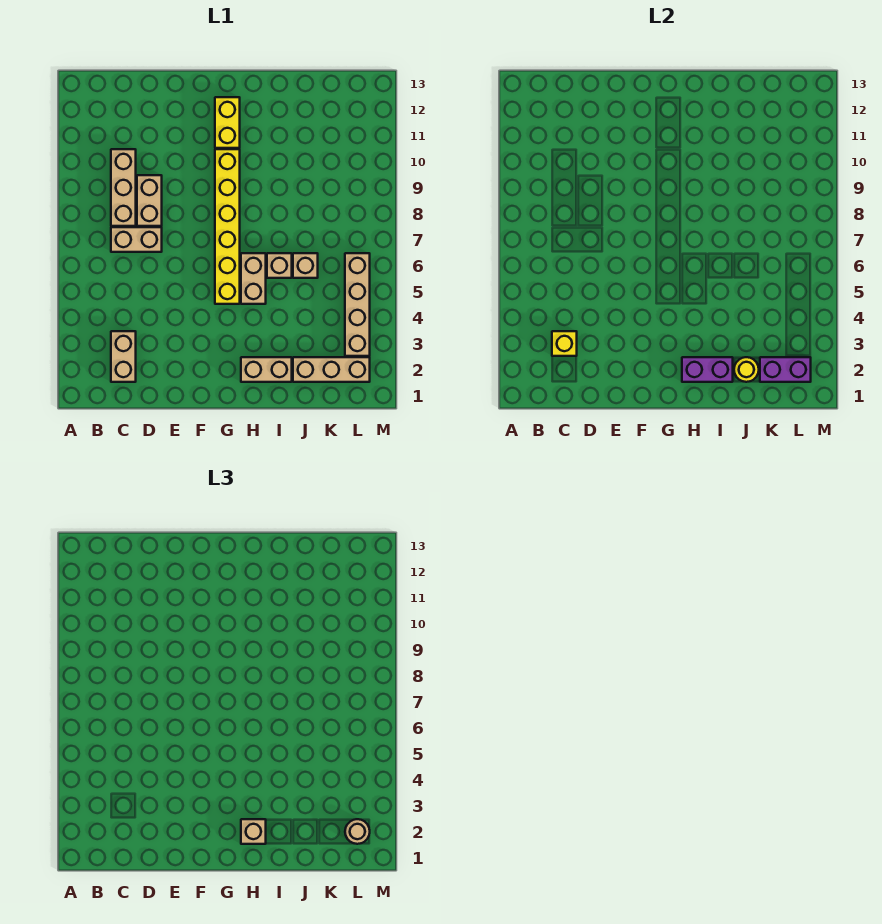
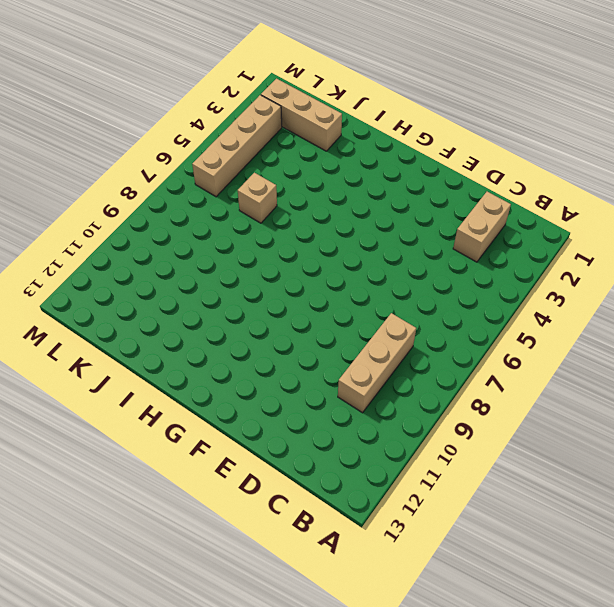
none -> tan brick C7:D7 level 1
none -> tan brick D8:D9 level 1
none -> yellow brick G5:G10 level 1

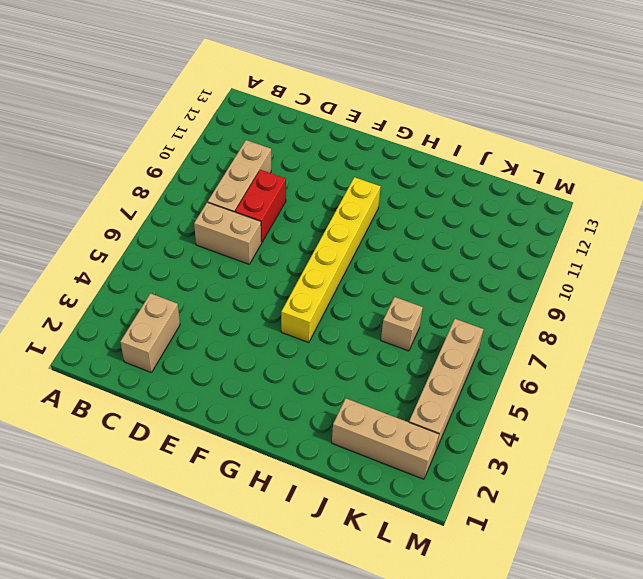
red brick D8:D9 level 1 -> tan brick D8:D9 level 1
none -> yellow brick G11:G12 level 1
none -> tan brick H2:I2 level 1
none -> tan brick H5:H6 level 1

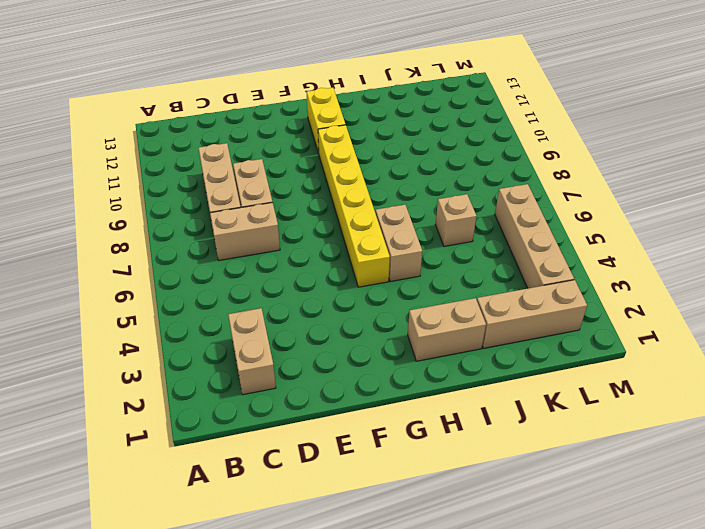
none -> tan brick I6 level 1
none -> yellow brick C3 level 2
none -> purple brick H2:I2 level 2

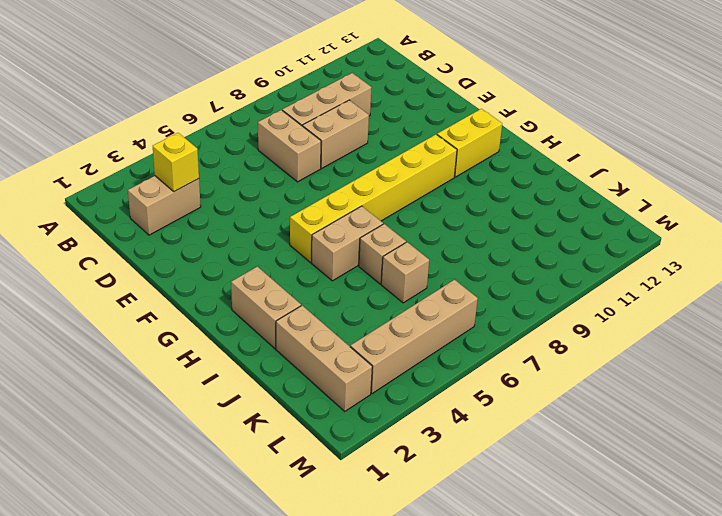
none -> purple brick H2:I2 level 2
none -> yellow round brick J2 level 2
none -> purple brick K2:L2 level 2

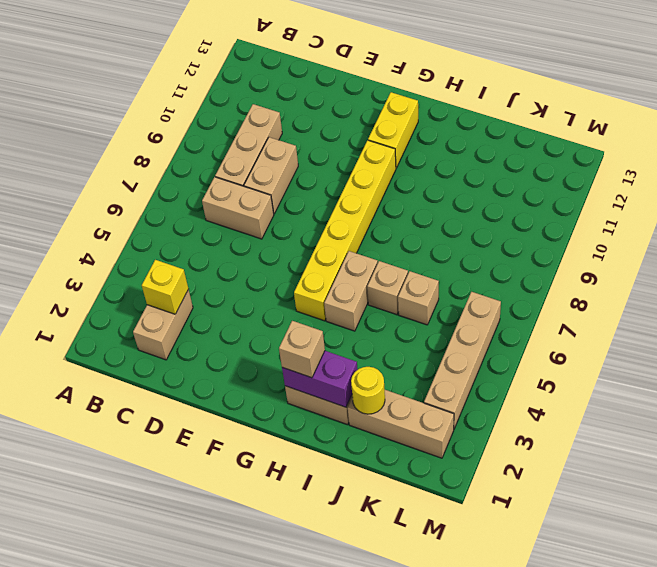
none -> purple brick K2:L2 level 2
none -> tan round brick L2 level 3

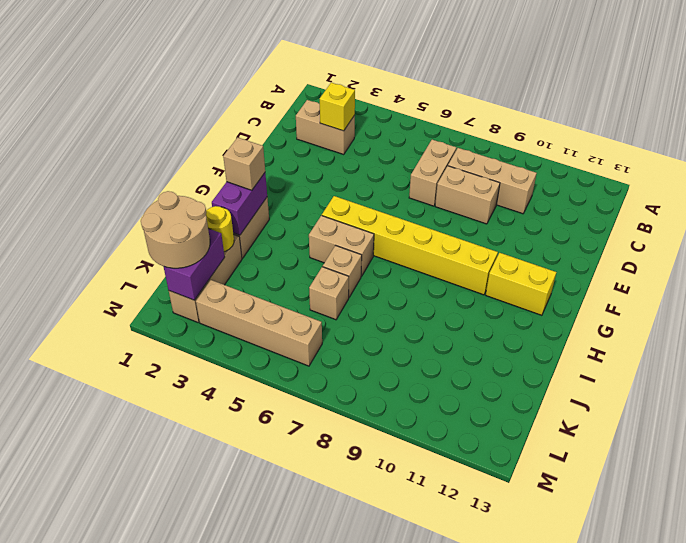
tan round brick K1:L2 level 3 -> tan round brick L2 level 3

